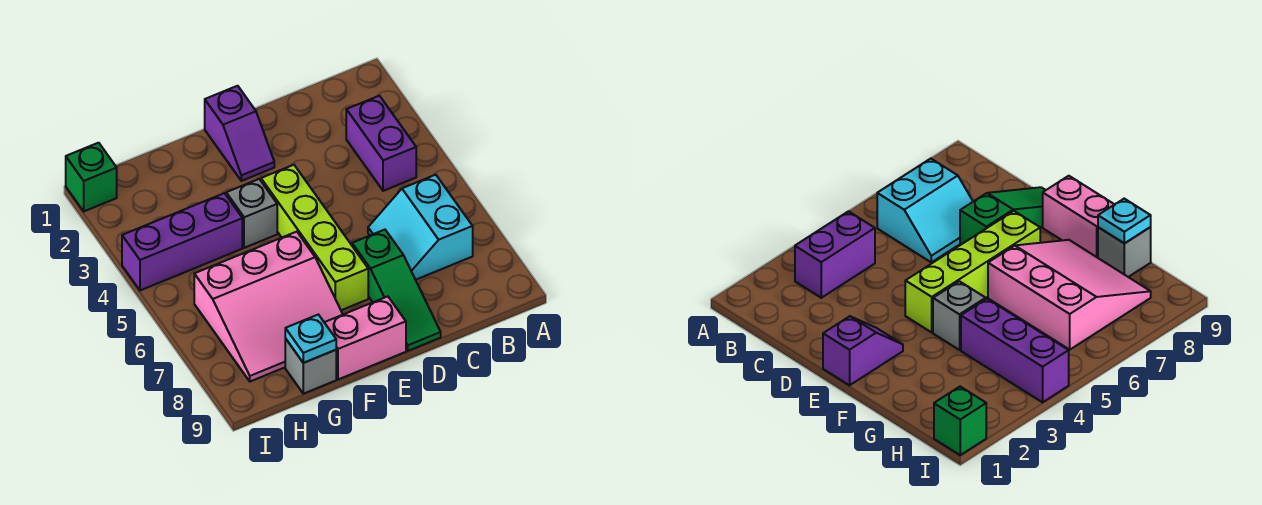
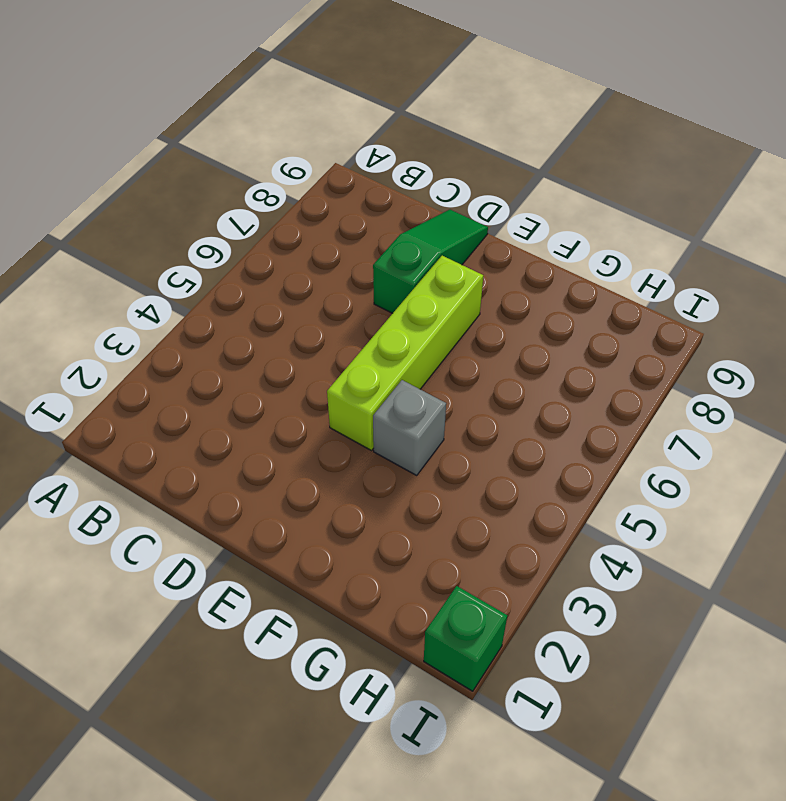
none -> purple brick B3:B4 level 1
none -> cyan slope B6:C7 level 1 top B
none -> purple slope E1:E2 level 1 top 1

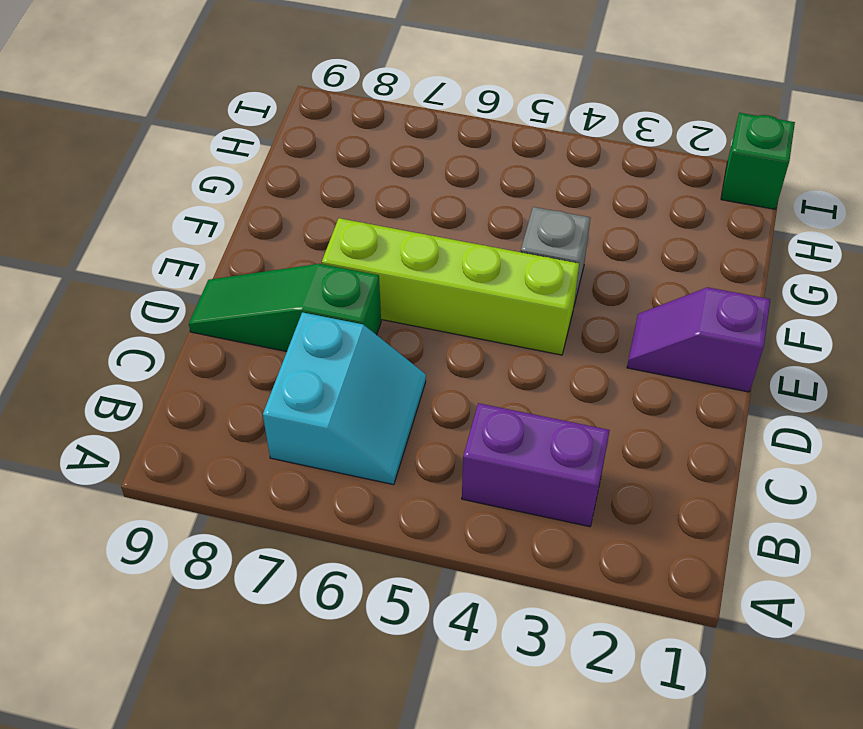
cyan slope B6:C7 level 1 top 7 -> cyan slope B6:C7 level 1 top B
none -> pink brick E9:F9 level 1
none -> pink slope F6:H8 level 1 top 6
none -> purple brick G4:I4 level 1

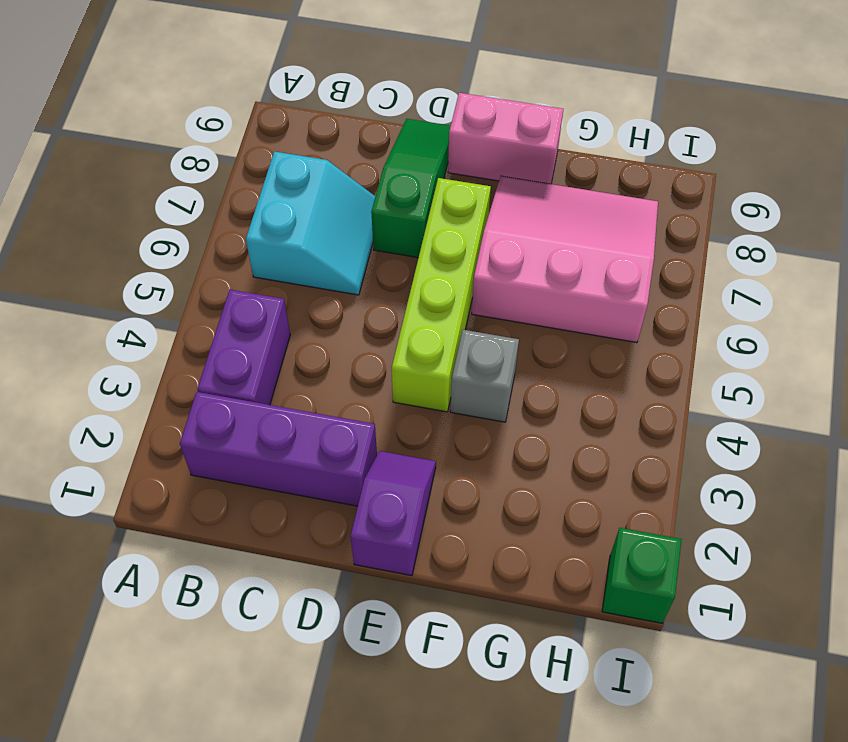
purple brick B2:D2 level 1 -> purple brick G4:I4 level 1
none -> grey brick G9 level 1
none -> cyan plate G9 level 2

